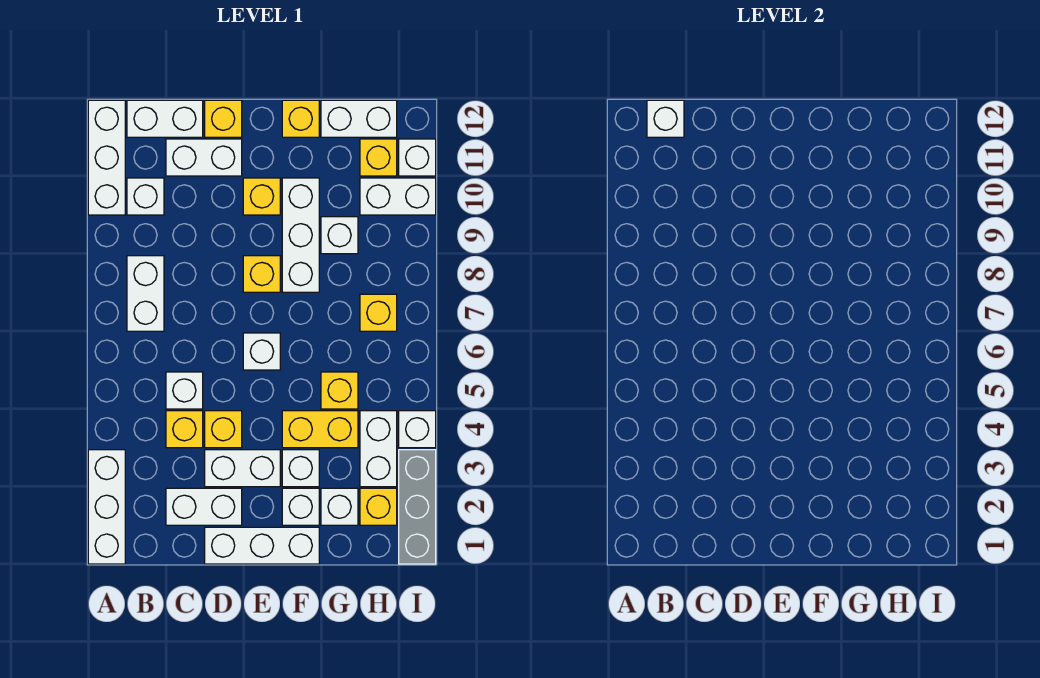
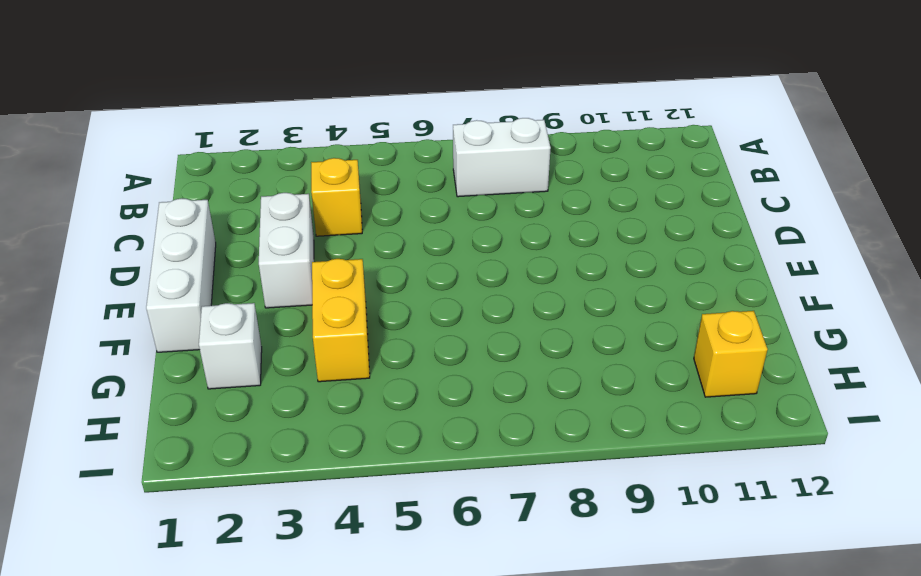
none -> white brick A1:A3 level 1
none -> white brick A10:A12 level 1
none -> white brick B10 level 1
none -> white brick B12:C12 level 1

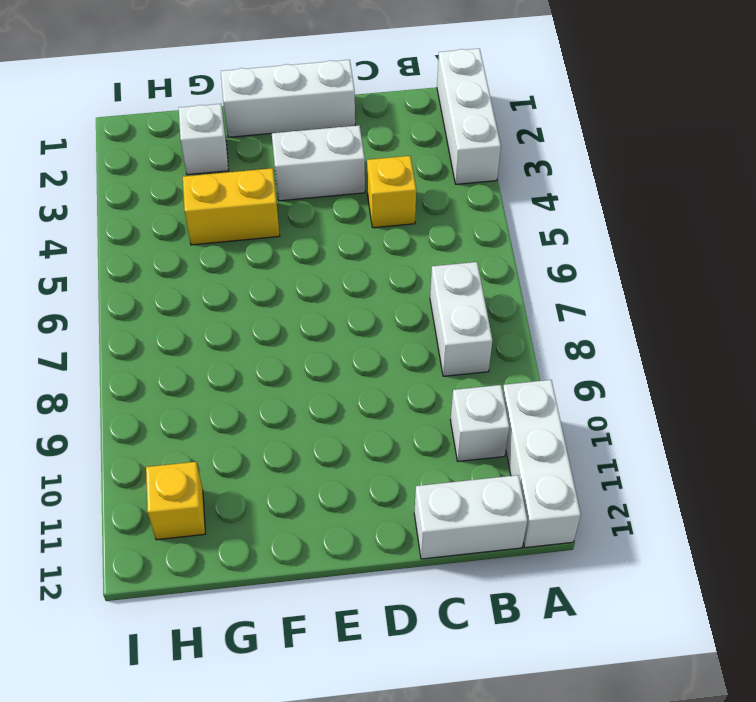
none -> white brick C2:D2 level 1
none -> white brick C5 level 1
none -> white brick C11:D11 level 1
none -> yellow brick D4 level 1

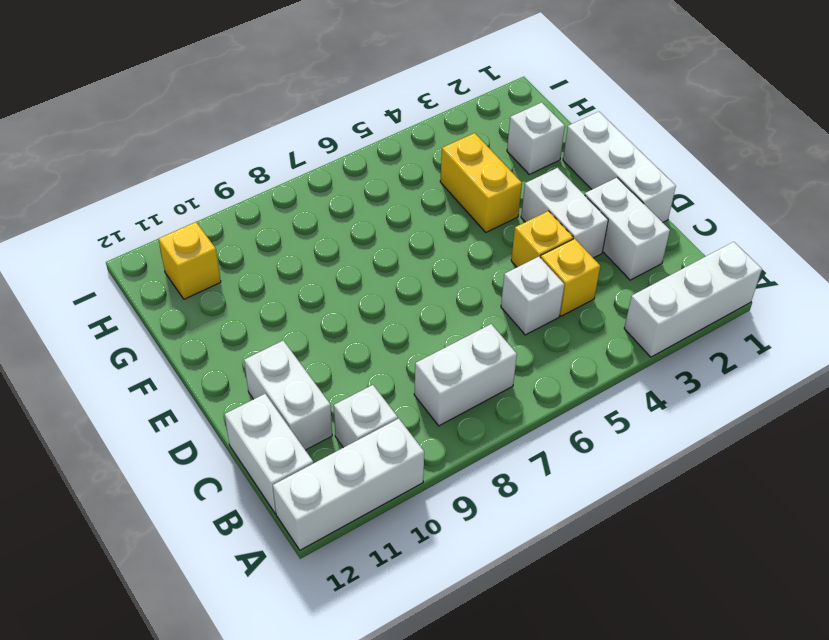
none -> yellow brick D12 level 1
none -> white brick E6 level 1
none -> yellow brick E8 level 1
none -> yellow brick E10 level 1

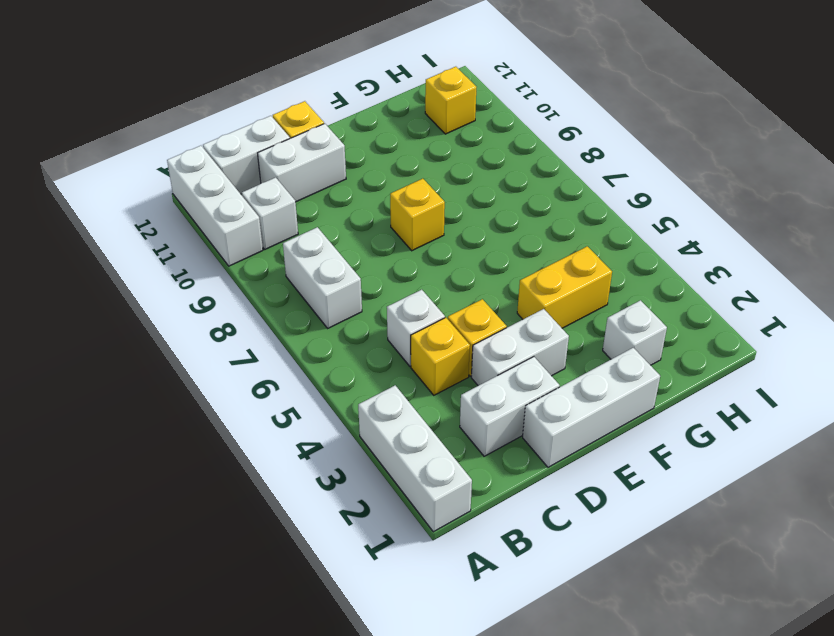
none -> white brick E6 level 1
none -> yellow brick E10 level 1
none -> white brick F2 level 1
none -> white brick F3 level 1

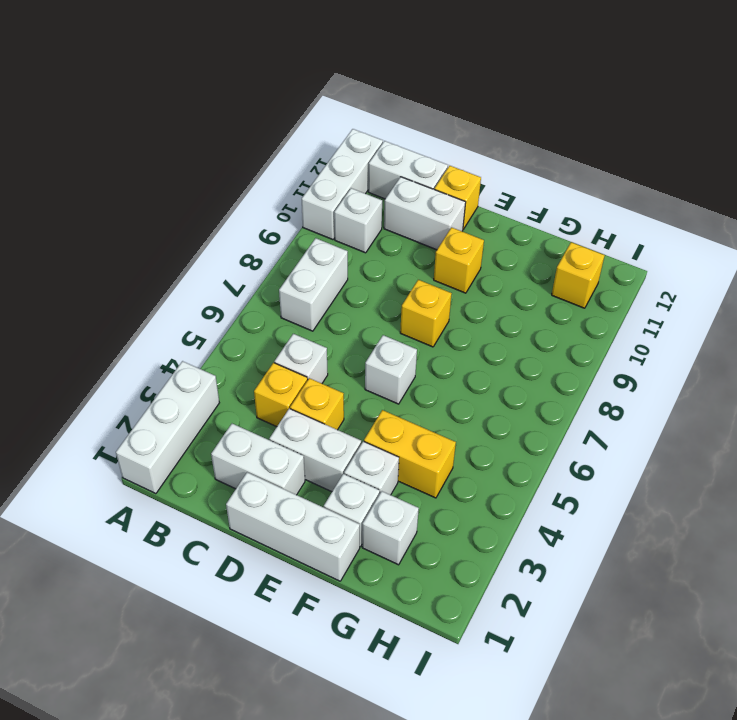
none -> white brick F8:F10 level 1
none -> yellow brick F12 level 1
none -> yellow brick G5 level 1
none -> white brick G9 level 1

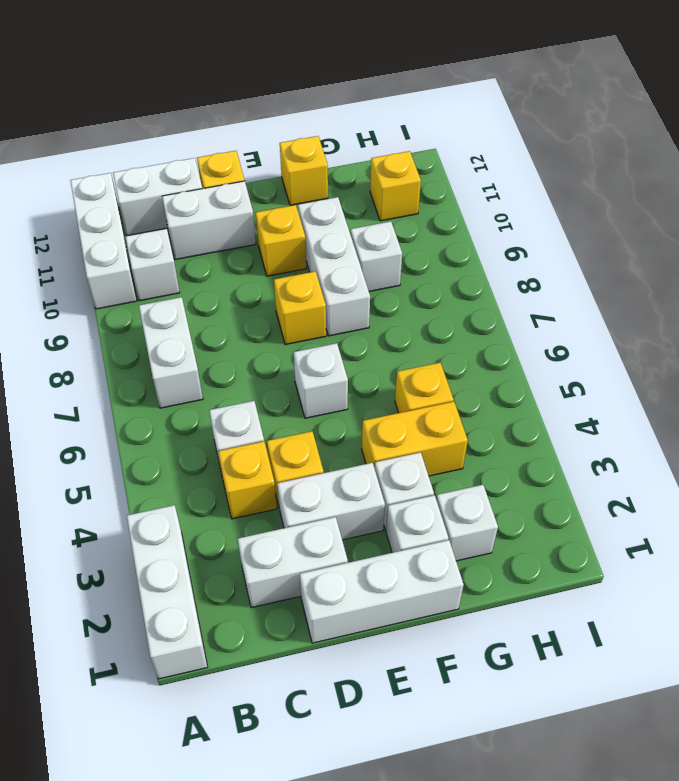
none -> white brick G12:H12 level 1
none -> yellow brick H2 level 1
none -> white brick H3:H4 level 1
none -> yellow brick H7 level 1

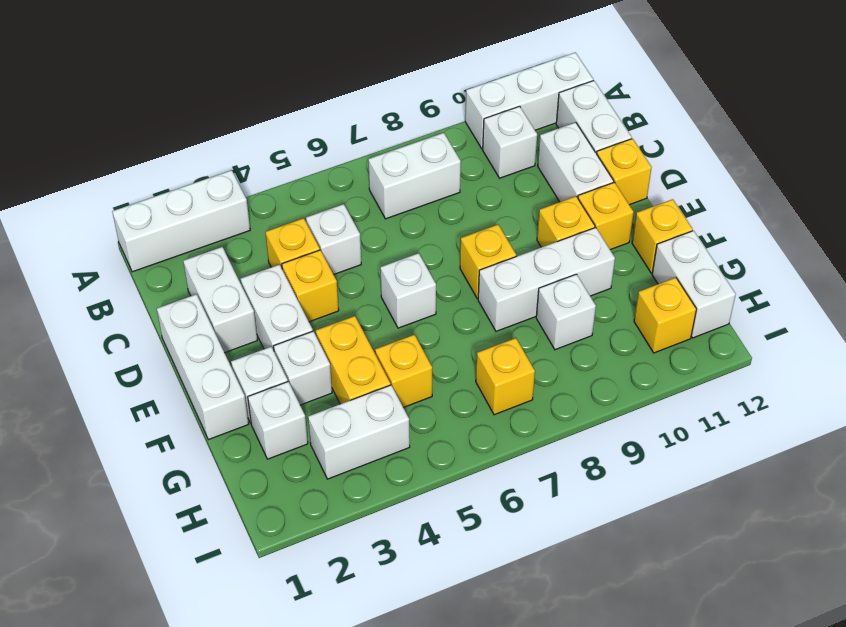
yellow brick E11 level 1 -> yellow brick H2 level 1
none -> white brick H10:I10 level 1
none -> grey brick I1:I3 level 1
none -> white brick I4 level 1
none -> white brick I11 level 1

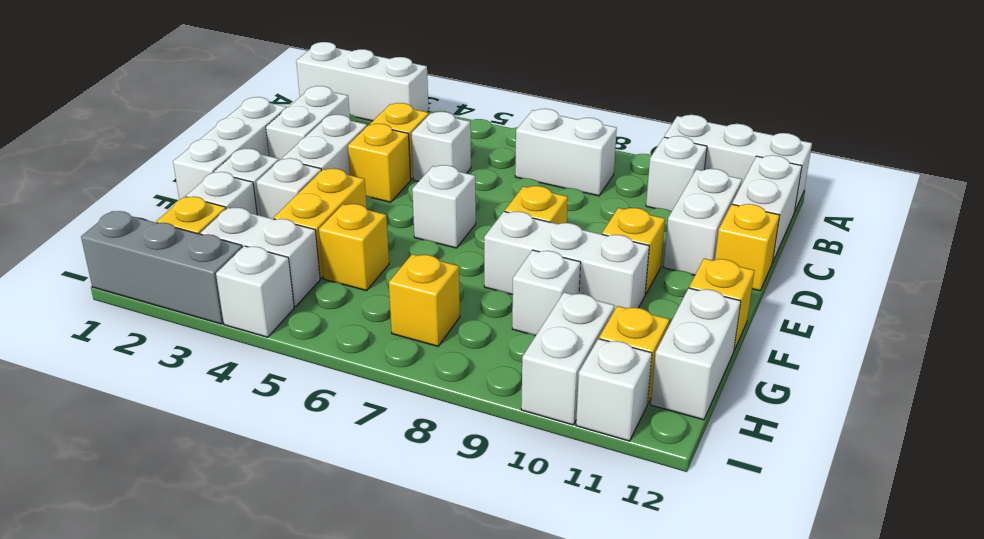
none -> white brick B12 level 2

